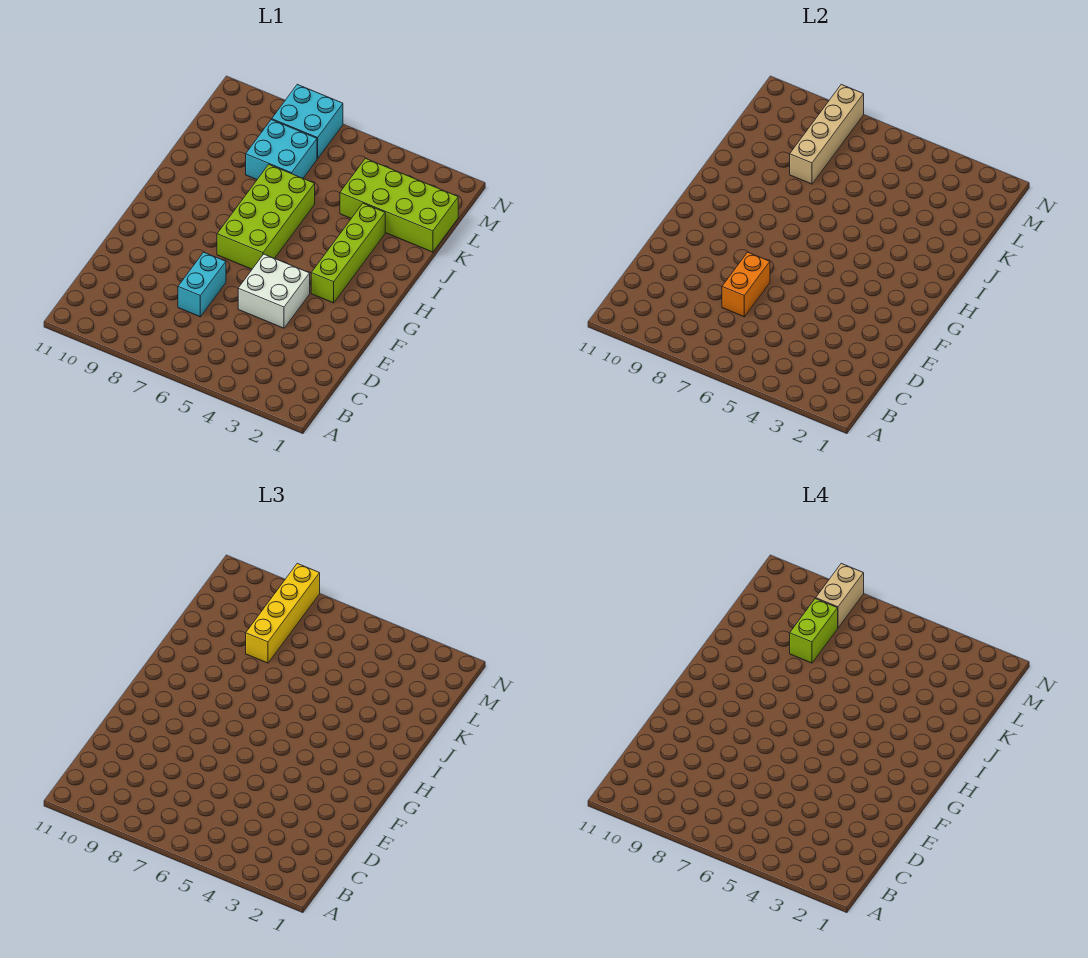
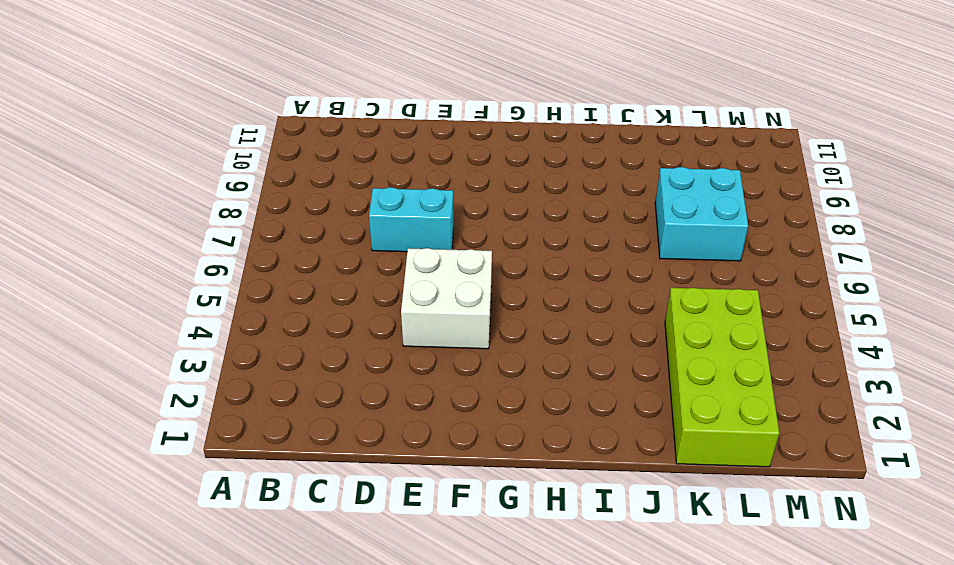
none -> lime brick G3:J3 level 1
none -> lime brick G6:J7 level 1
none -> cyan brick M7:N8 level 1

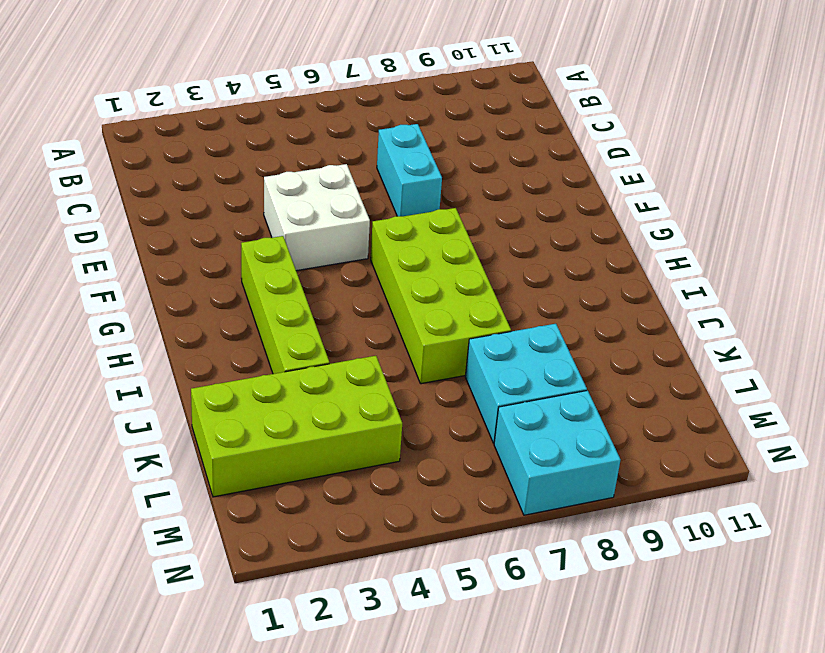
none -> orange brick D7:E7 level 2
none -> tan brick K8:N8 level 2
none -> yellow brick K8:N8 level 3

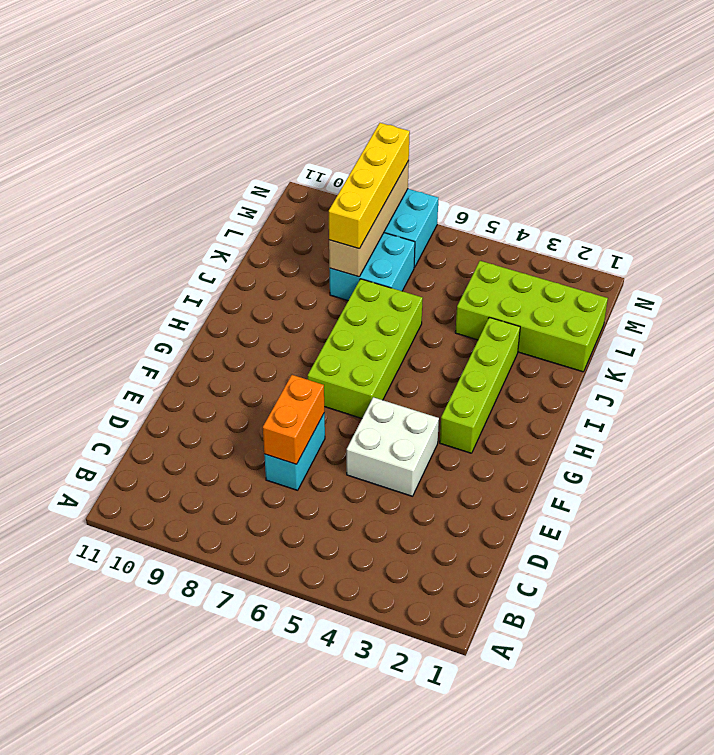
none -> lime brick K8:L8 level 4
none -> tan brick M8:N8 level 4

